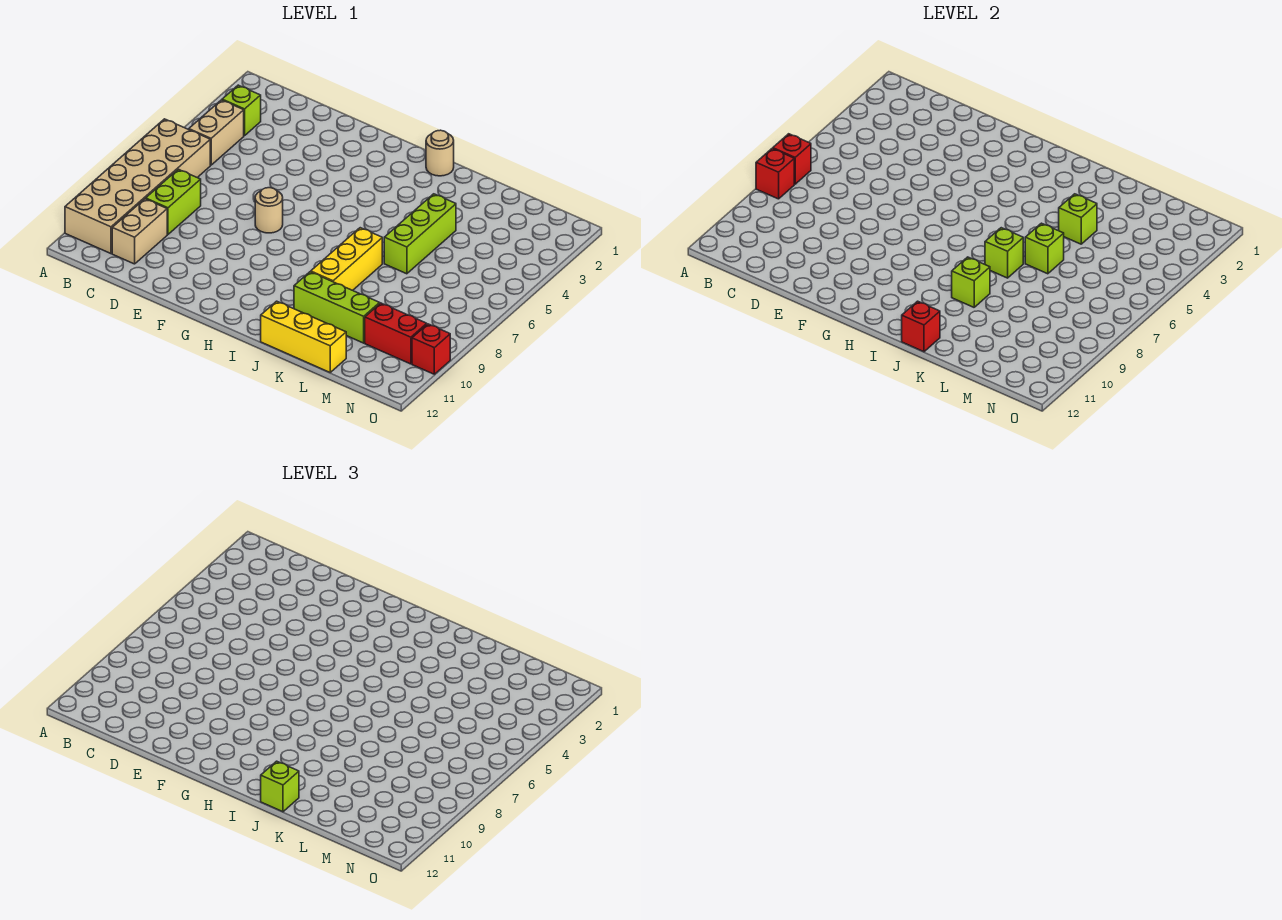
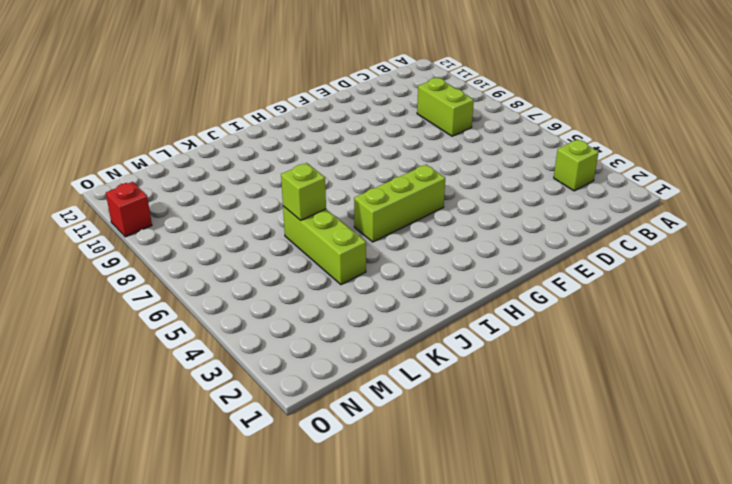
lime brick G5:I5 level 1 -> lime brick J10:L10 level 1
none -> tan brick A6:B11 level 1
none -> tan brick B4:B5 level 1
none -> tan brick C10:C11 level 1

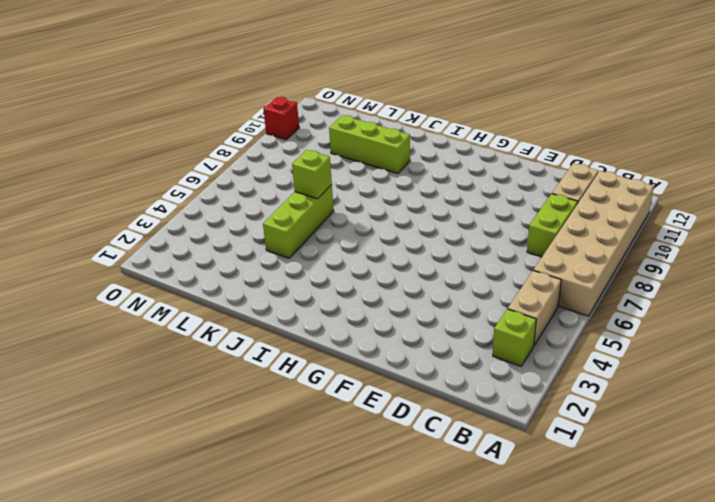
none -> tan round brick F7 level 1
none -> tan round brick I1 level 1
none -> yellow brick J7:J9 level 1

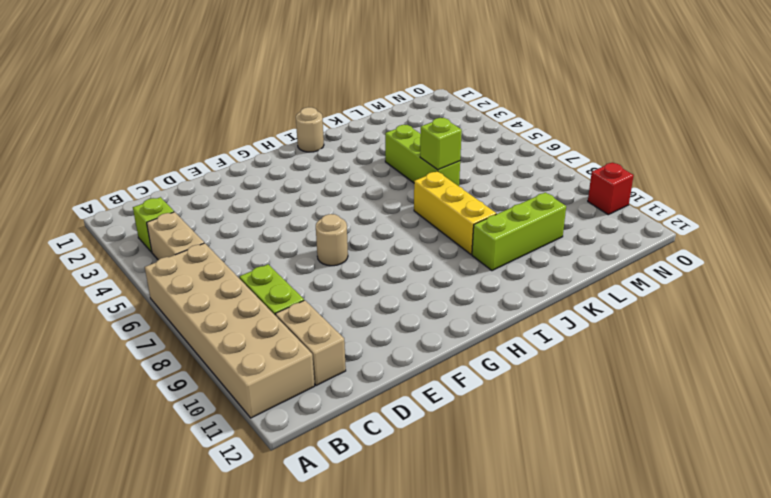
none -> yellow brick J12:L12 level 1
none -> red brick M10:N10 level 1
none -> red brick A7 level 2

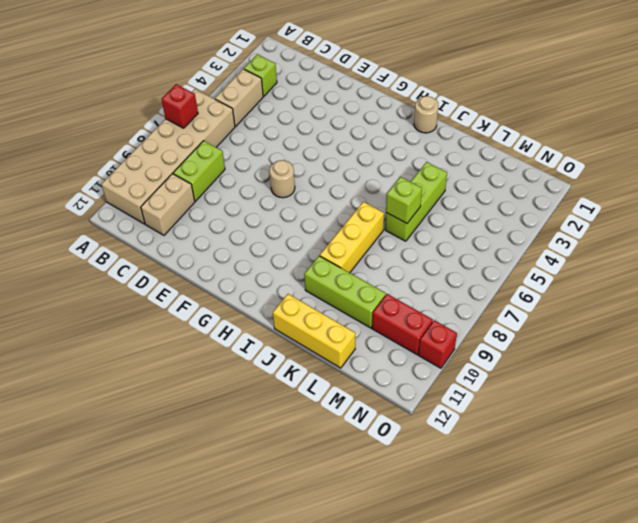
none -> red brick A8 level 2
none -> lime brick J7 level 2
none -> lime brick J9 level 2

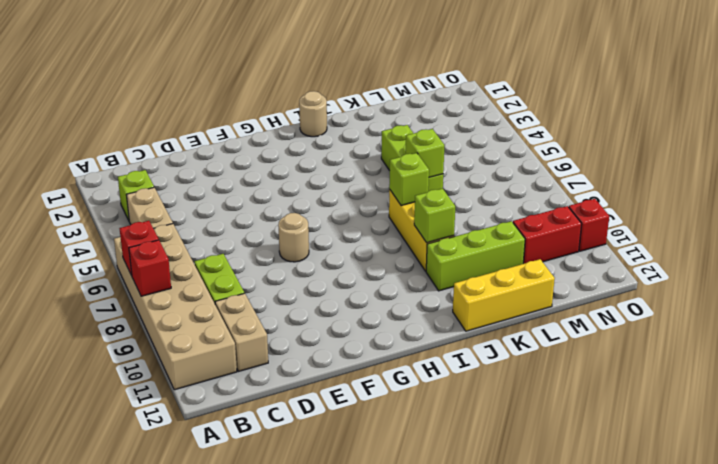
none -> red brick J12 level 2
none -> lime brick K4 level 2
none -> lime brick J12 level 3

